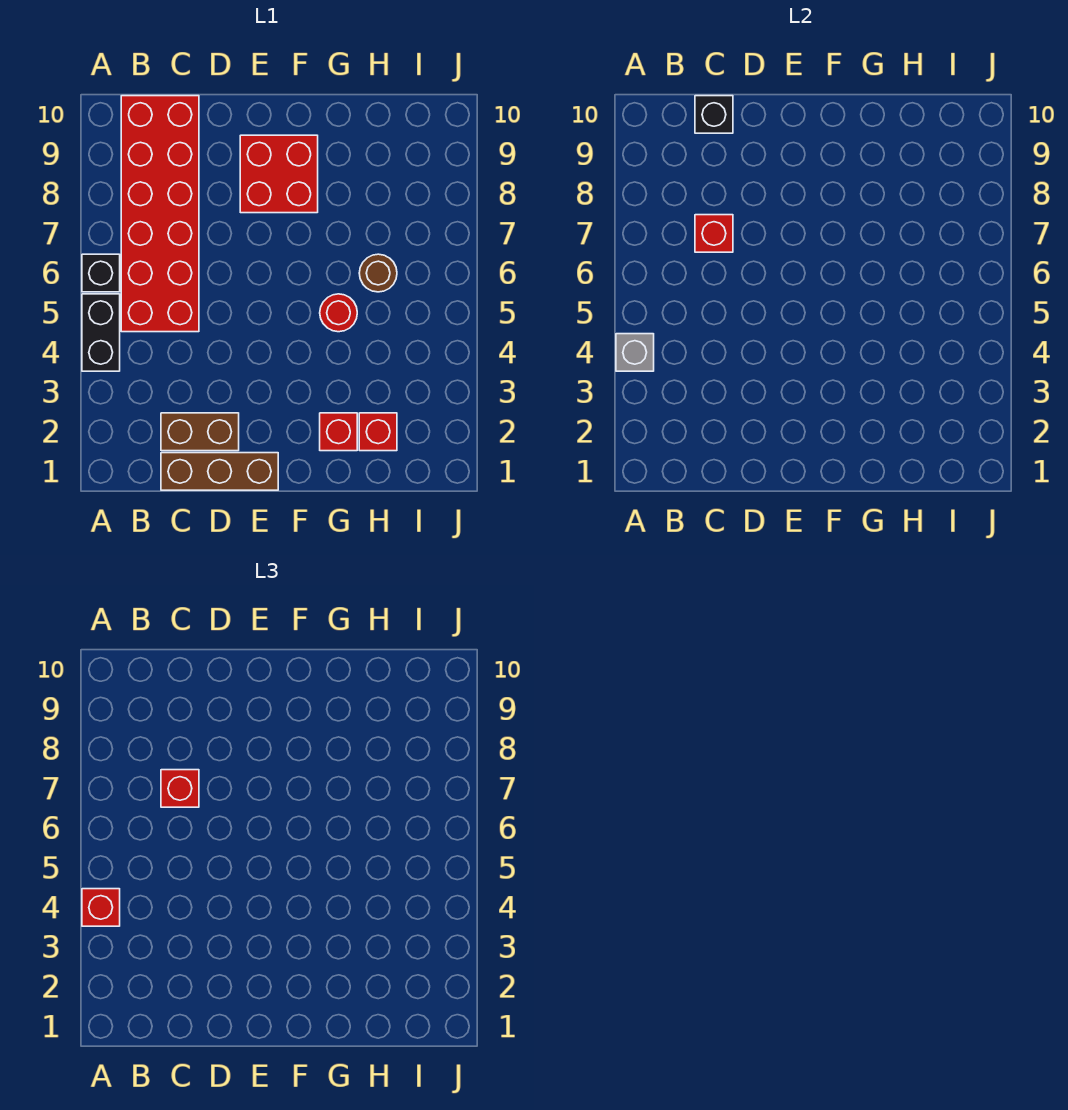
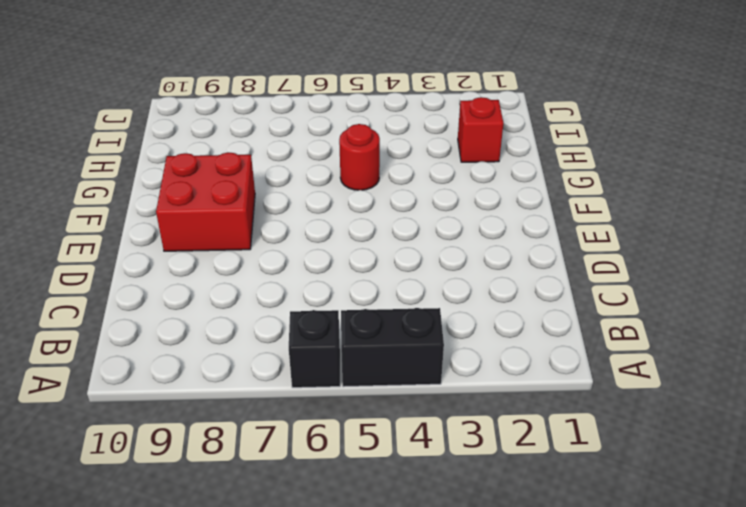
none -> red brick B5:C10 level 1
none -> brown brick C1:E1 level 1
none -> brown brick C2:D2 level 1

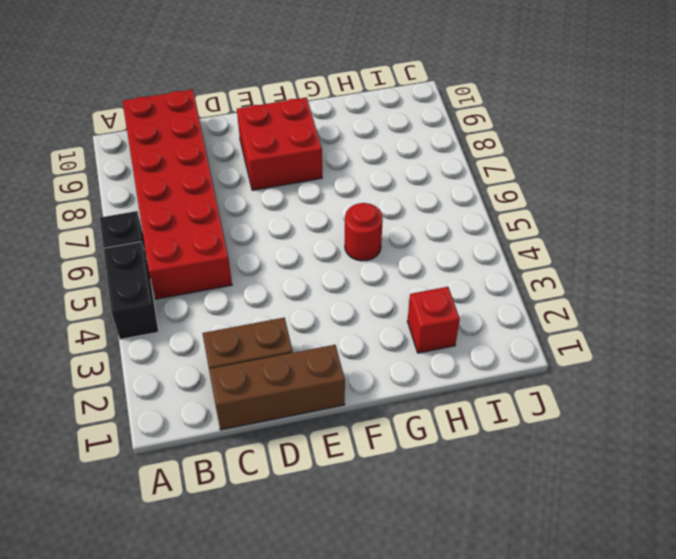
none -> red brick G2 level 1
none -> brown round brick H6 level 1
none -> grey brick A4 level 2

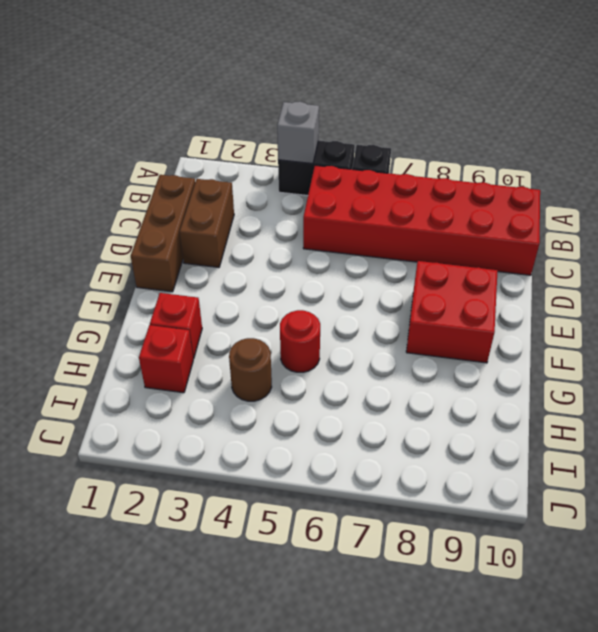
brown round brick H4 level 1 -> brown round brick H6 level 1
none -> red brick C7 level 2
none -> black brick C10 level 2
none -> red brick A4 level 3

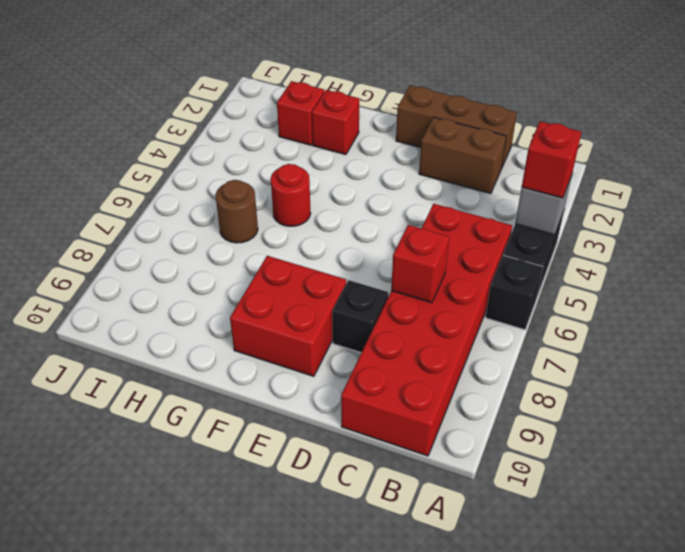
black brick D8 level 1 -> black brick C10 level 2
none -> red brick C7 level 3

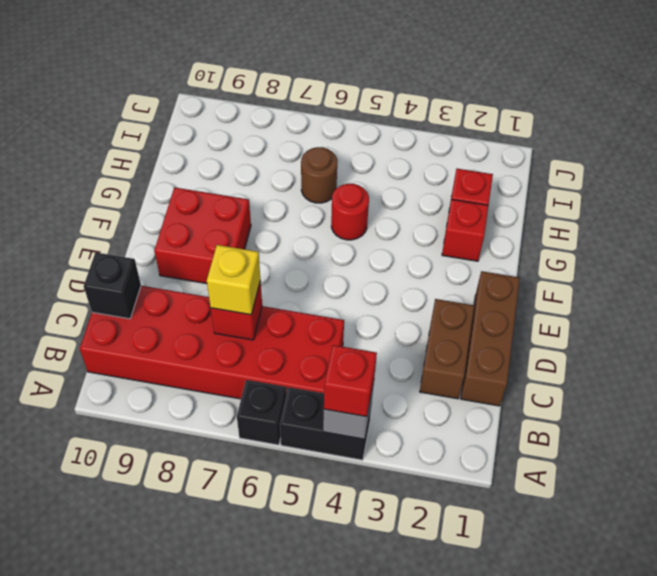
yellow brick C7 level 3 -> red brick C7 level 3

